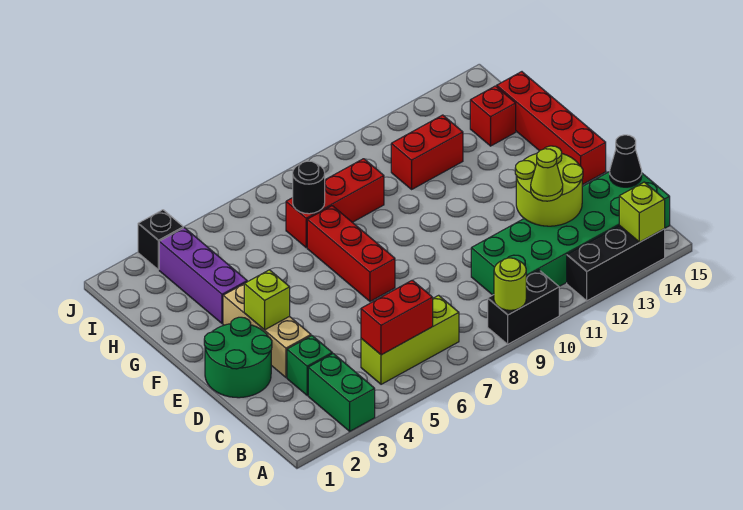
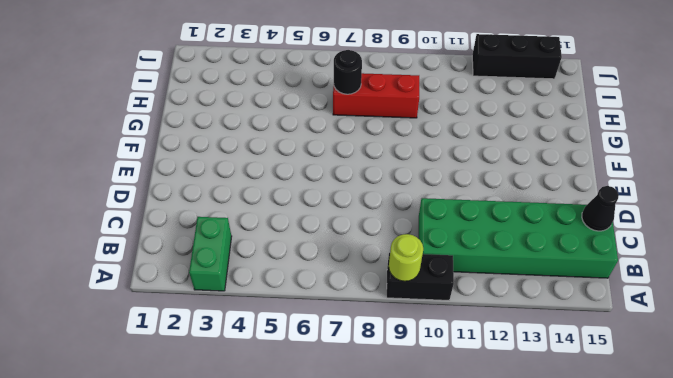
black brick J12:J14 level 1 -> black brick A12:A14 level 1
none -> lime brick B5:B7 level 1
none -> green brick C3 level 1
none -> green round brick D1:E2 level 1

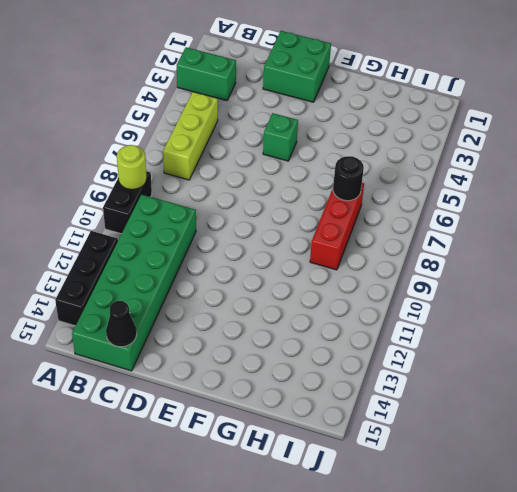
green brick D1:E2 level 1 -> green round brick D1:E2 level 1
green brick E5 level 1 -> green brick C3 level 1
none -> tan brick D3:F3 level 1
none -> red brick E7:G7 level 1
none -> red brick E15:H15 level 1

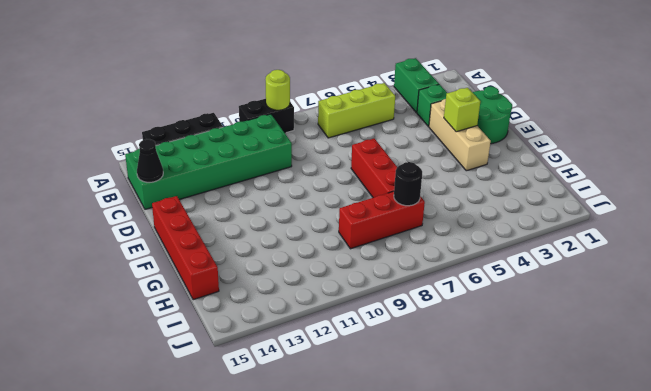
none -> purple brick G3:I3 level 1
none -> red brick H11:H12 level 1
none -> red brick H14 level 1

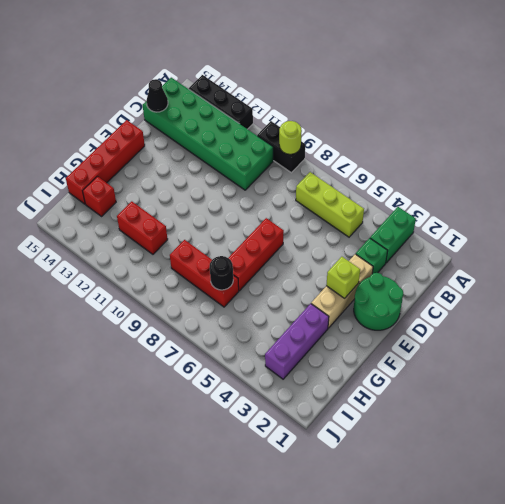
none -> black brick J3 level 1
none -> lime brick A14 level 2
none -> red brick B5:B6 level 2

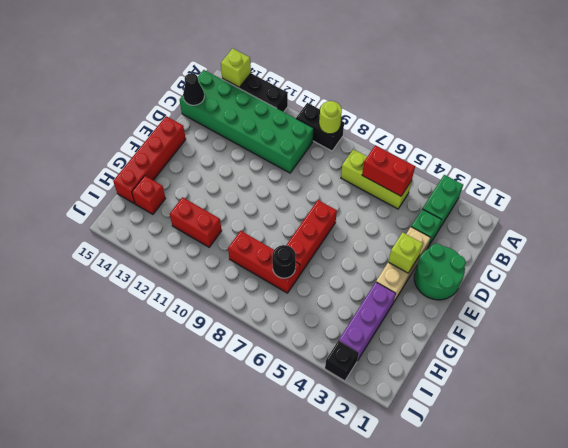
none -> lime round brick C12:D13 level 2
none -> lime cone C12 level 3

